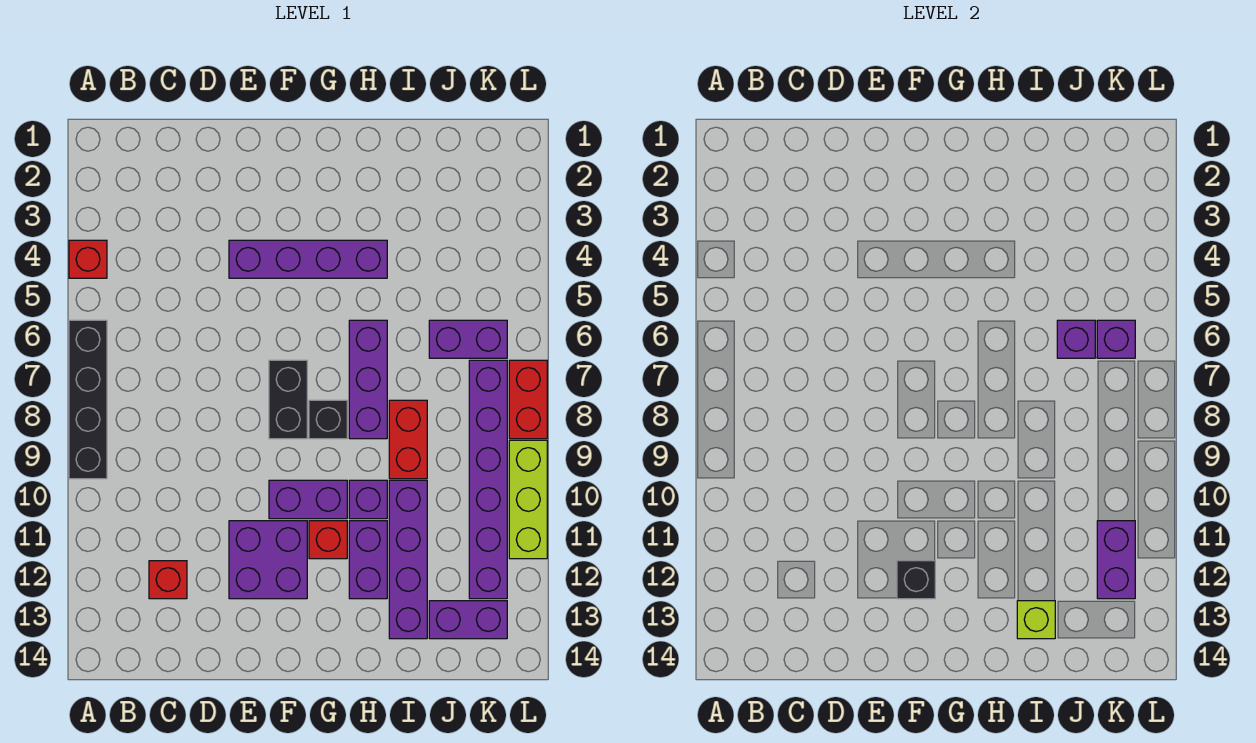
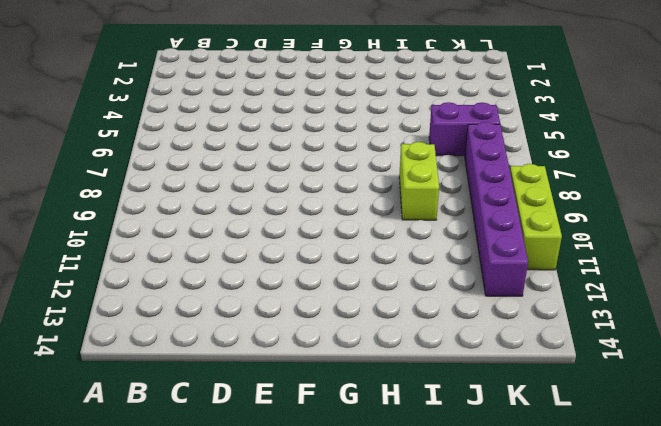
lime brick I8:I9 level 1 -> red brick I8:I9 level 1
none -> red brick A4 level 1
none -> black brick A6:A9 level 1
none -> red brick C12 level 1

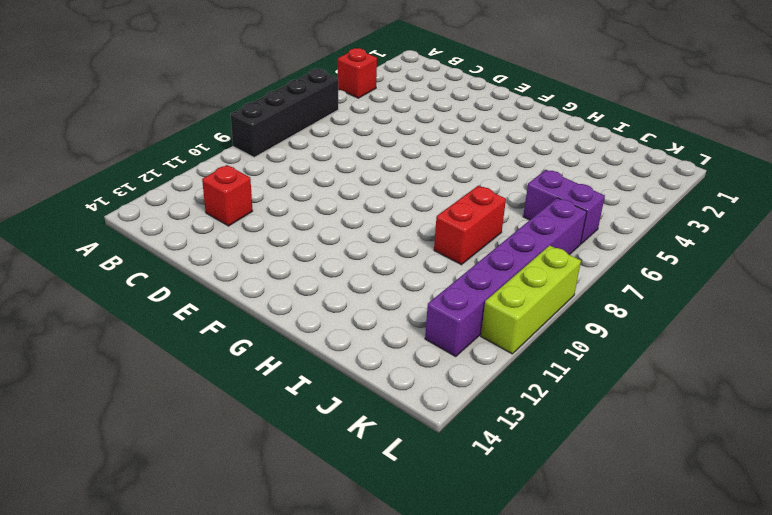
none -> purple brick E4:H4 level 1
none -> purple brick E11:F12 level 1
none -> black brick F7:F8 level 1

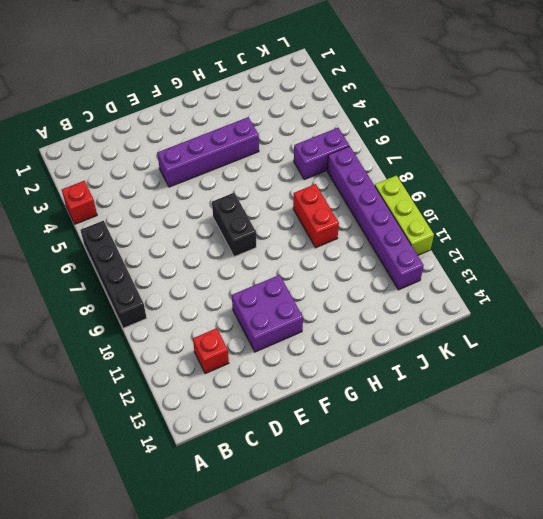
none -> purple brick F10:G10 level 1
none -> black brick G8 level 1
none -> red brick G11 level 1

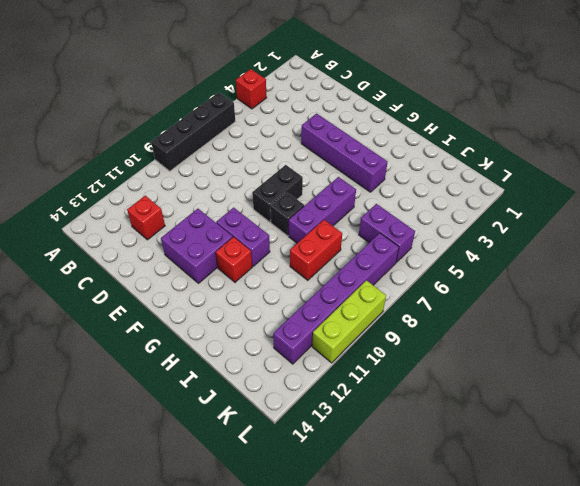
none -> purple brick H10 level 1
none -> purple brick H11:H12 level 1
none -> purple brick I10:I13 level 1

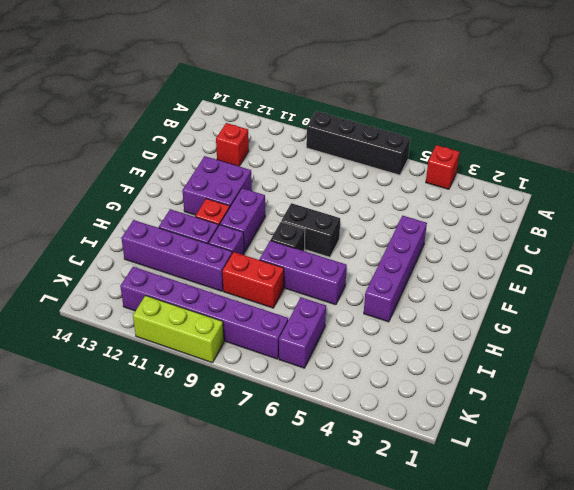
none -> purple brick J13:K13 level 1
none -> red brick L7:L8 level 1
none -> black brick F12 level 2

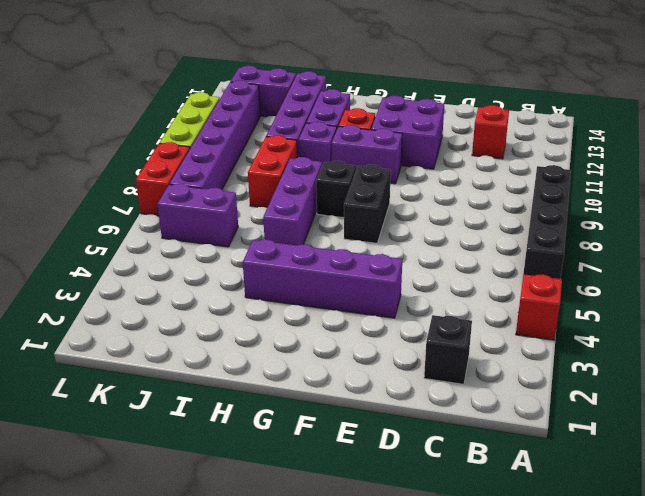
black brick C2 level 1 -> black brick F12 level 2
none -> lime brick I13 level 2
none -> purple brick J6 level 2
none -> purple brick K6 level 2

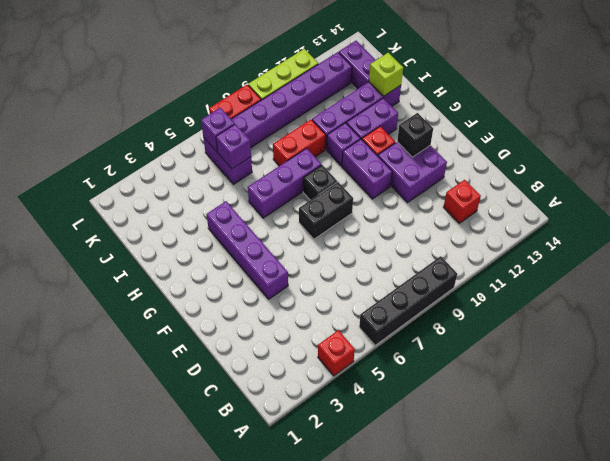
none -> purple brick K11:K12 level 2

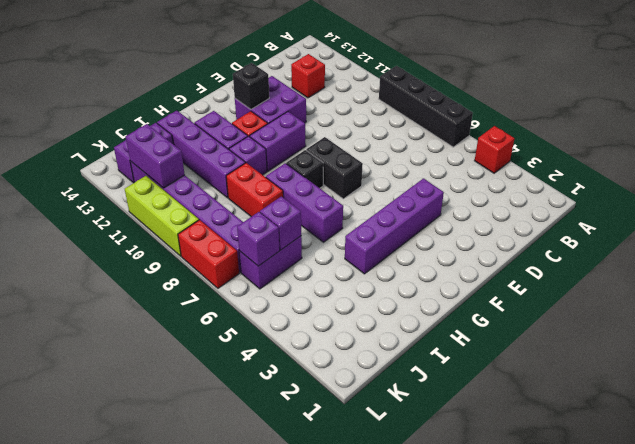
none -> lime brick I13 level 2

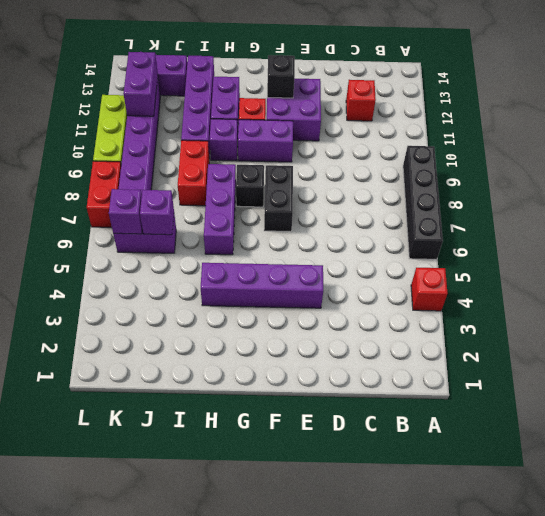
none -> lime brick I13 level 2

